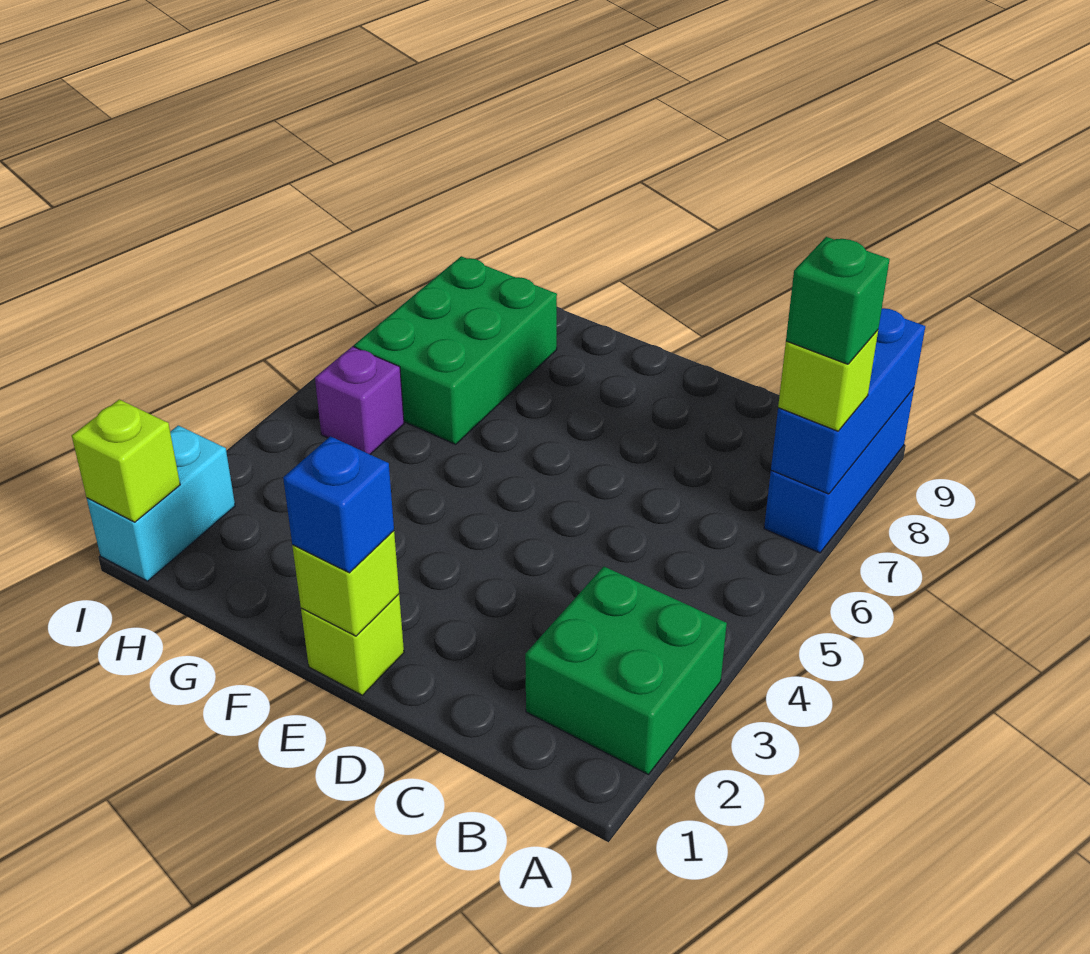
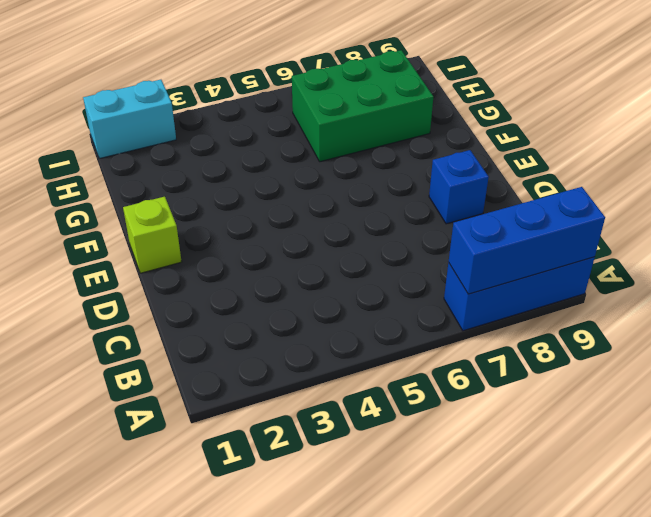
blue brick D8 level 1 -> blue brick E1 level 3
none -> green brick A2:B3 level 1
none -> purple brick H5 level 1
none -> lime brick E1 level 2

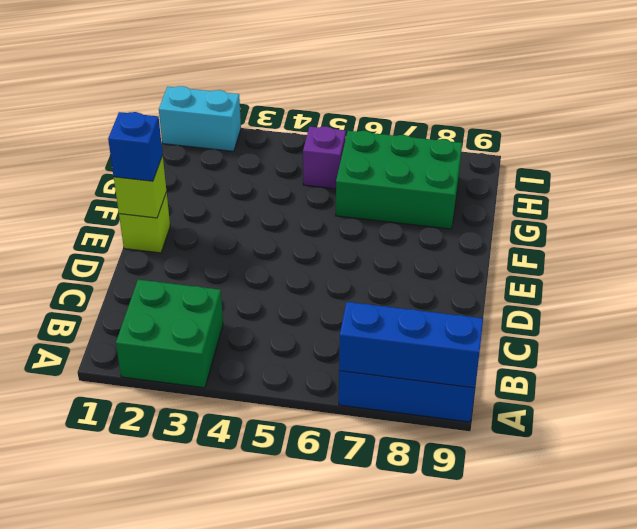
none -> lime brick I1 level 2
none -> lime brick A7 level 3
none -> green brick A7 level 4

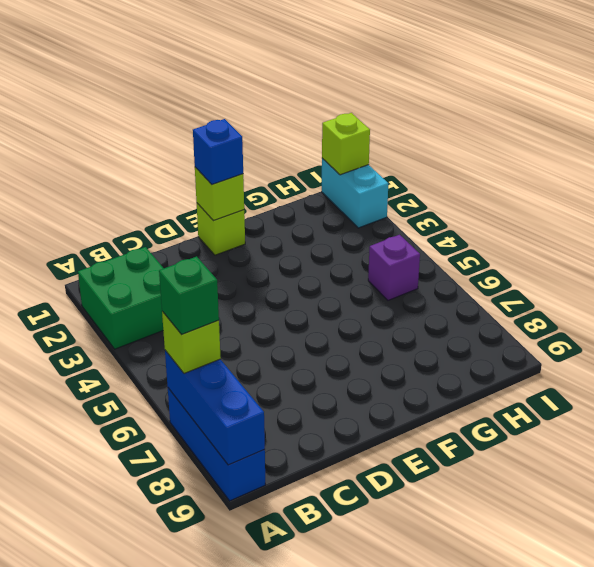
none -> green brick G6:H8 level 1

